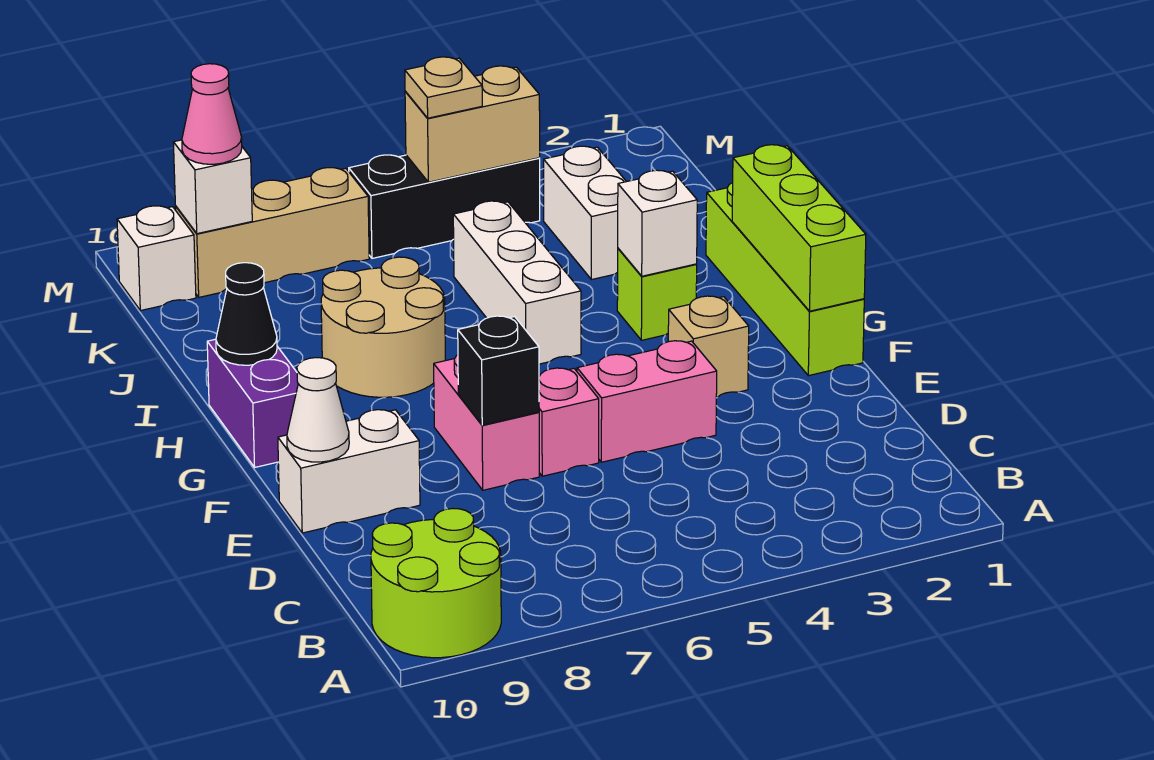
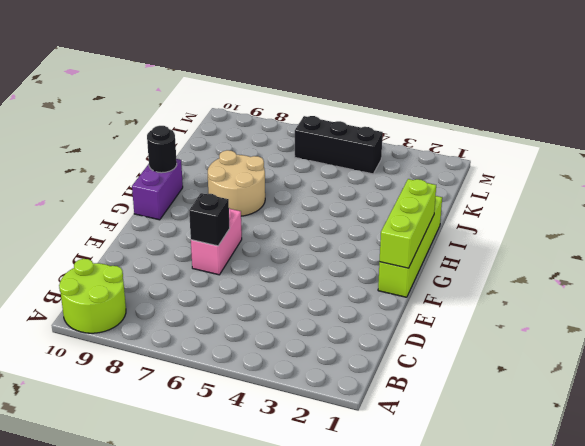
black round brick H10 level 2 -> black cone H10 level 2
none -> pink brick E4:E5 level 1
none -> pink brick E6 level 1
none -> white brick E9:E10 level 1

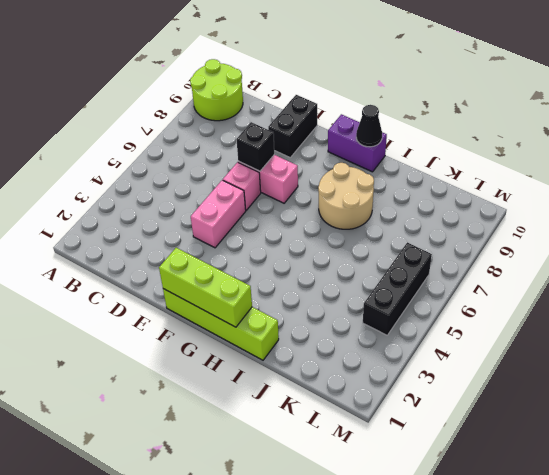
black brick E9:E10 level 1 -> white brick E9:E10 level 1
none -> tan brick F3 level 1
none -> lime brick H3 level 1
none -> white brick H5:J5 level 1

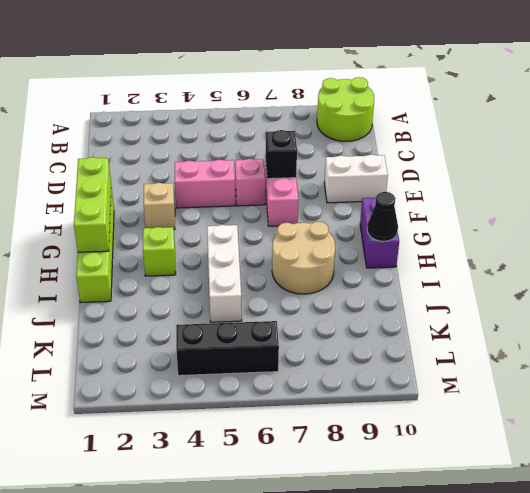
none -> white brick J3:K3 level 1
none -> tan brick L7:L9 level 1
none -> white brick L10 level 1

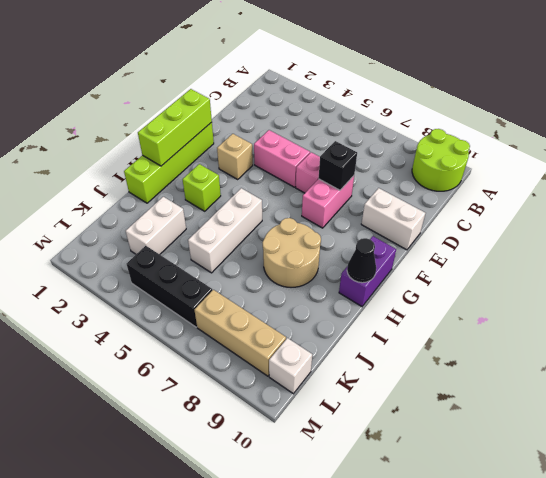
none -> white cone E10 level 2
none -> white brick H3 level 2
none -> tan brick L4:L5 level 2

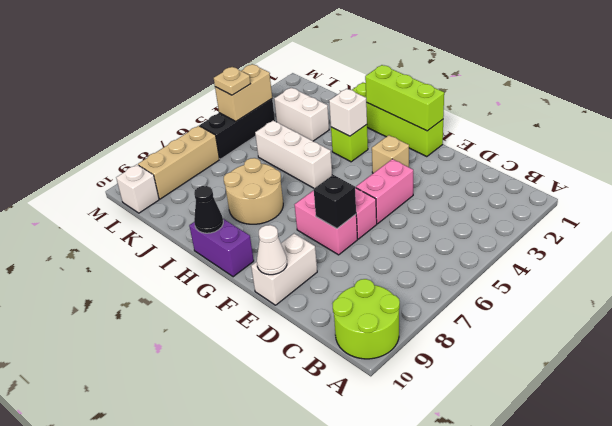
none -> white brick L9 level 2
none -> pink cone L9 level 3

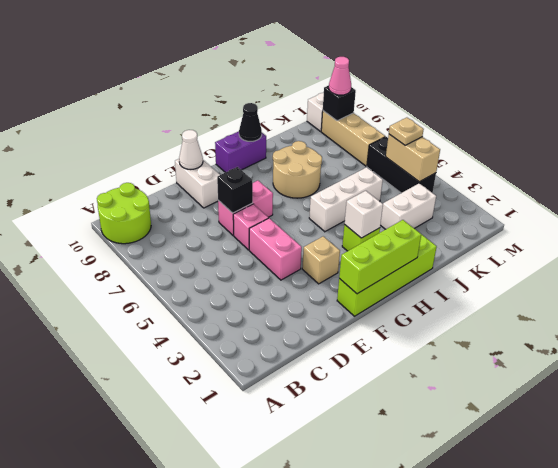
black brick L9 level 2 -> white brick L9 level 2

